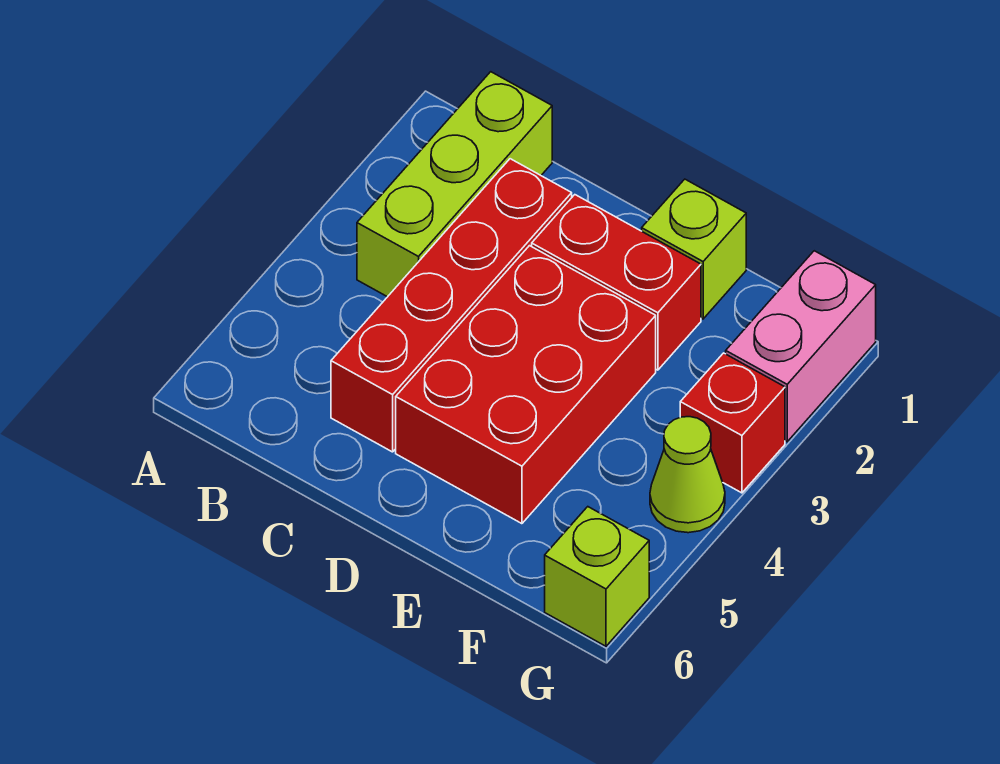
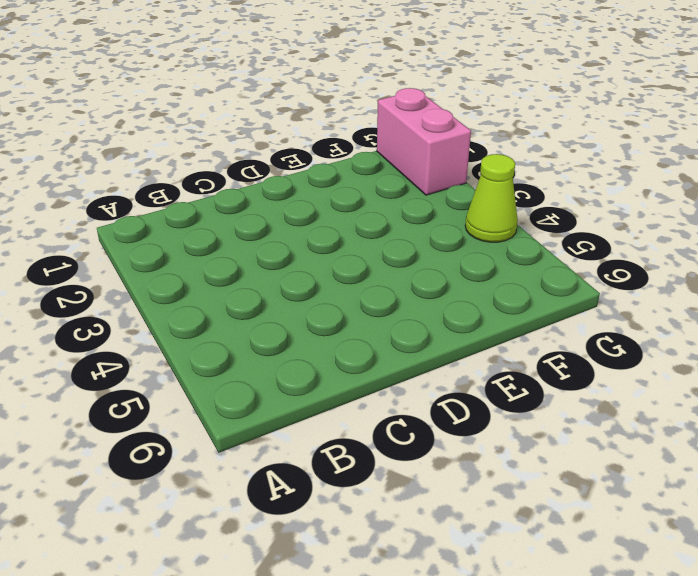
none -> lime brick B1:B3 level 1
none -> red brick C2:C5 level 1

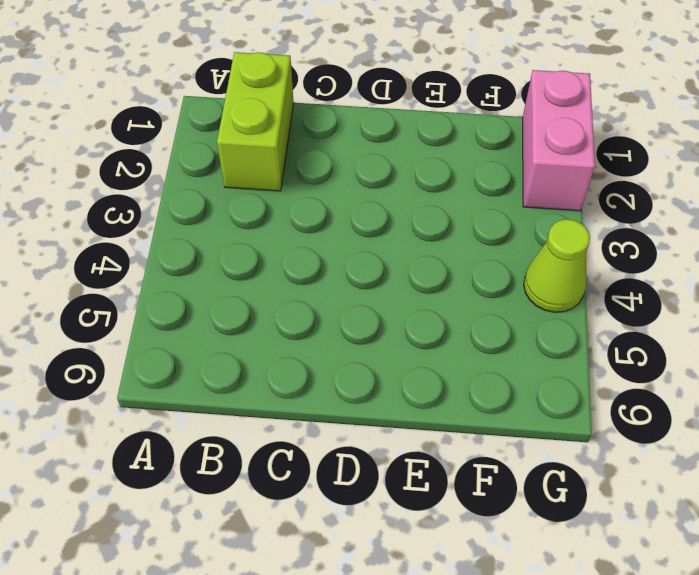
lime brick B1:B2 level 1 -> lime brick B1:B3 level 1
none -> red brick C2:C5 level 1
none -> red brick D2:E2 level 1

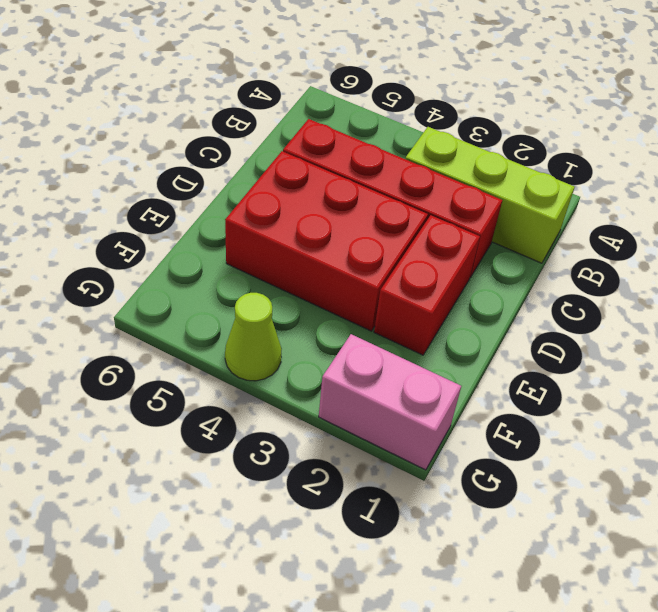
none -> lime brick E1 level 1
none -> red brick G3 level 1

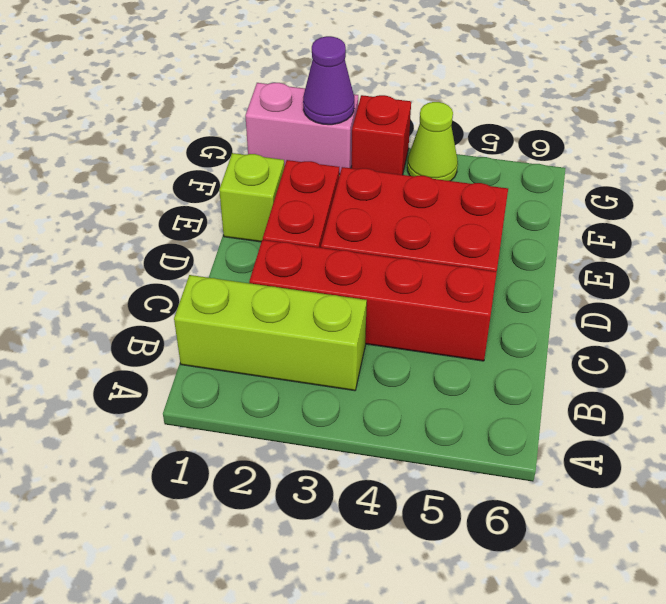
purple cone G2 level 2 -> none
none -> lime brick G6 level 1

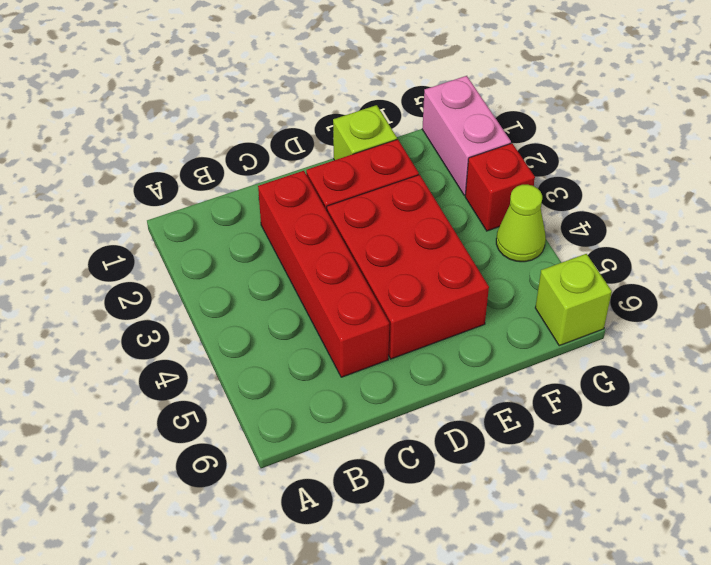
none -> lime brick B1:B3 level 1

